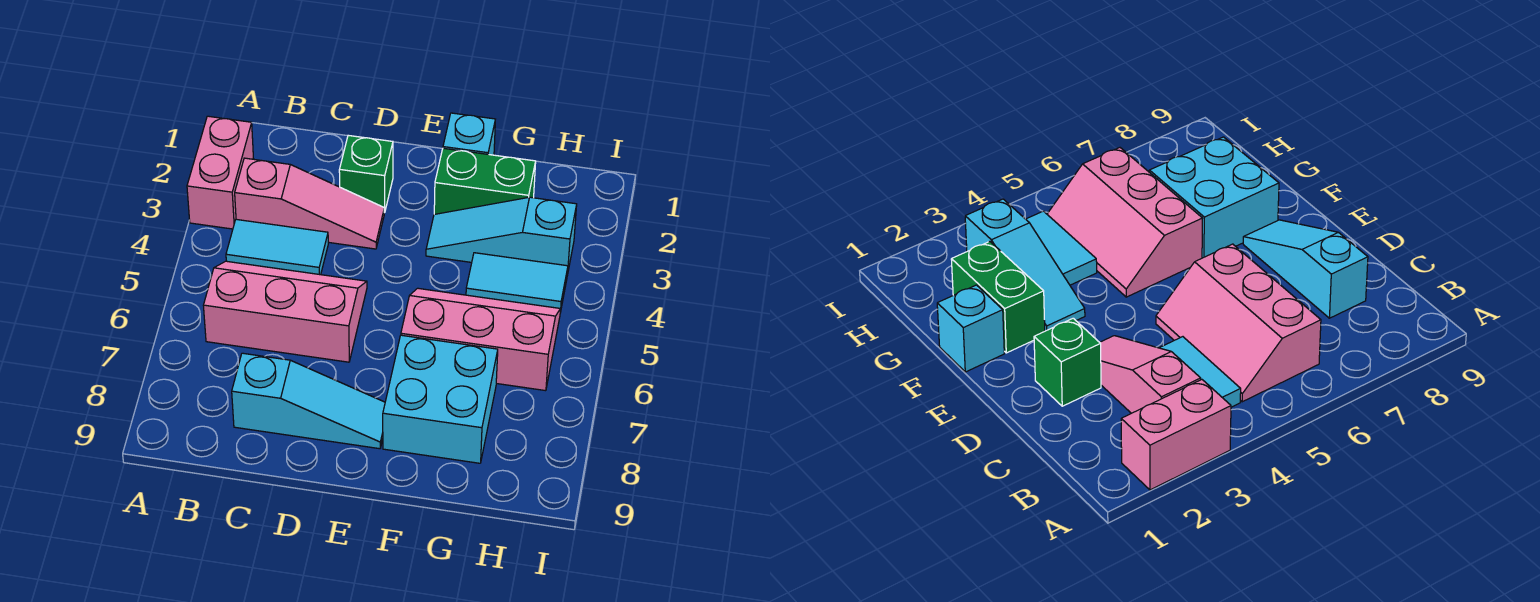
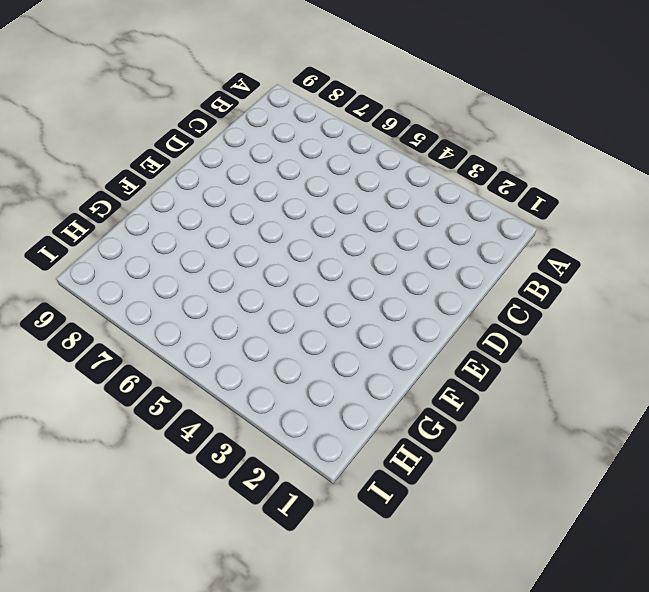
none -> pink brick A2:A3 level 1
none -> pink slope B3:D3 level 1 top B
none -> cyan tile B4:C4 level 1

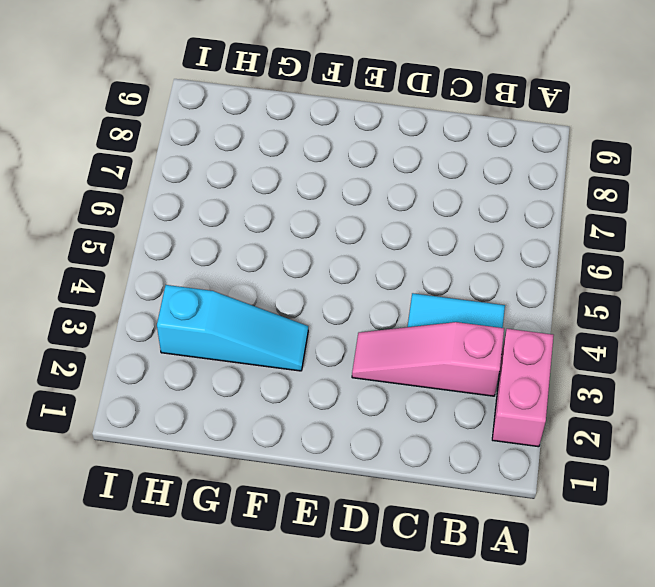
none -> pink slope B5:D6 level 1 top 6
none -> cyan slope C8:E8 level 1 top C
none -> green brick D2 level 1

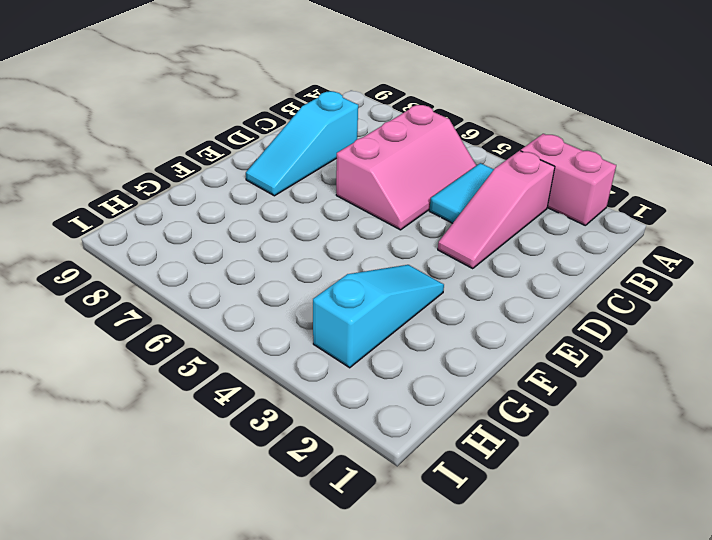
none -> green brick D2 level 1
none -> cyan brick F1 level 1
none -> green brick F2:G2 level 1

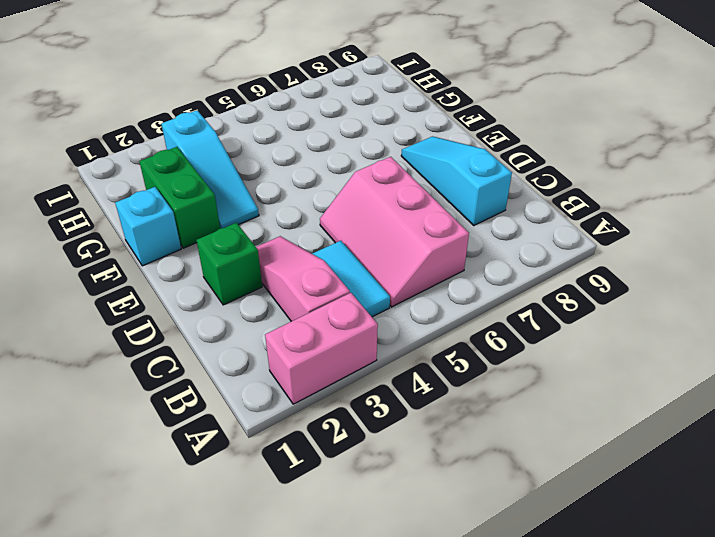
none -> pink slope F5:H6 level 1 top 6
none -> cyan brick F7:G8 level 1
none -> cyan tile G4:H4 level 1

